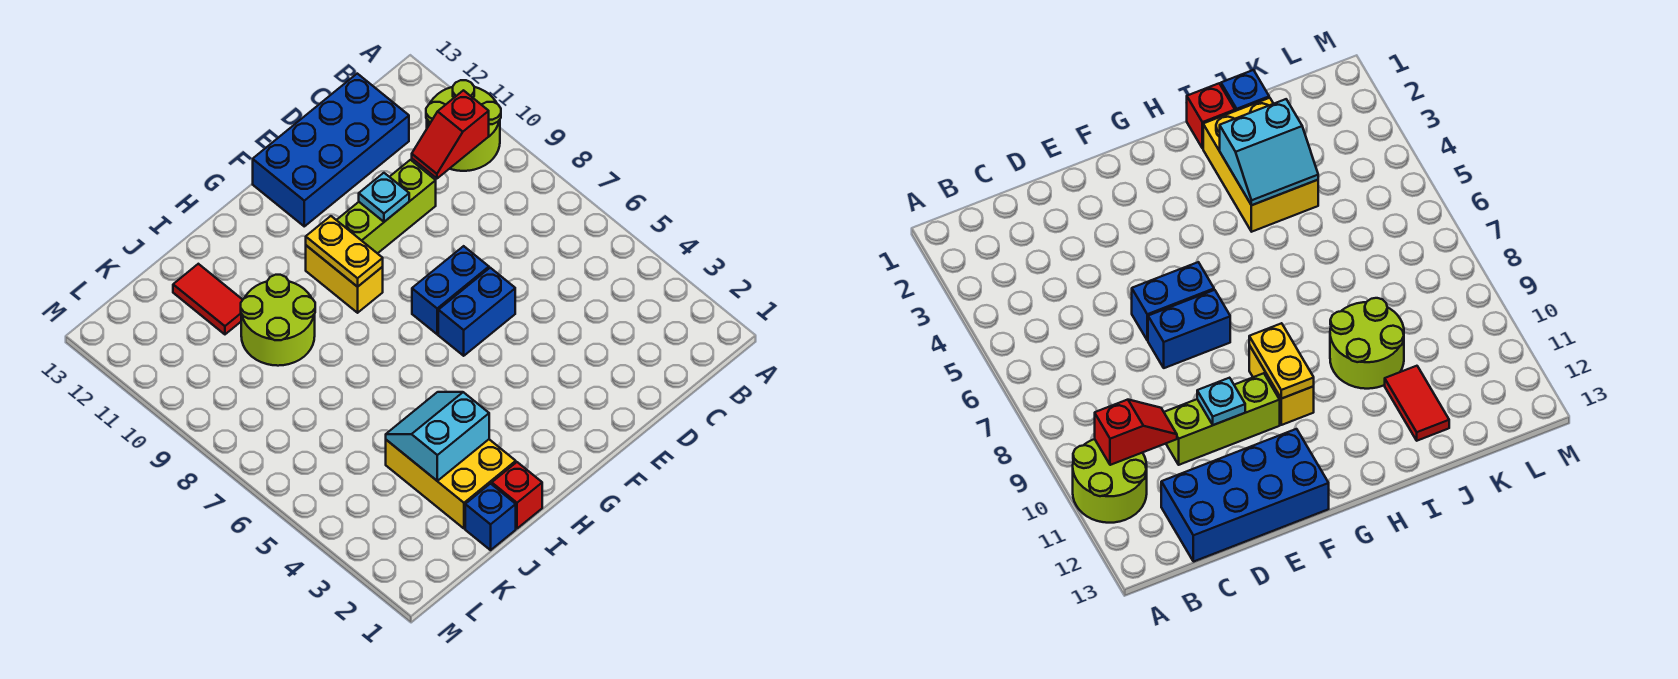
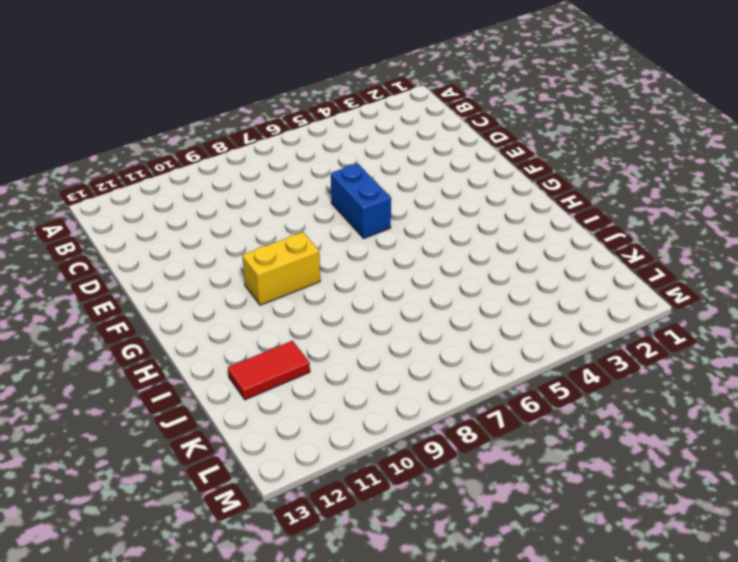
none -> lime round brick A10:B11 level 1
none -> blue brick C12:F13 level 1
none -> lime brick D10:F10 level 1

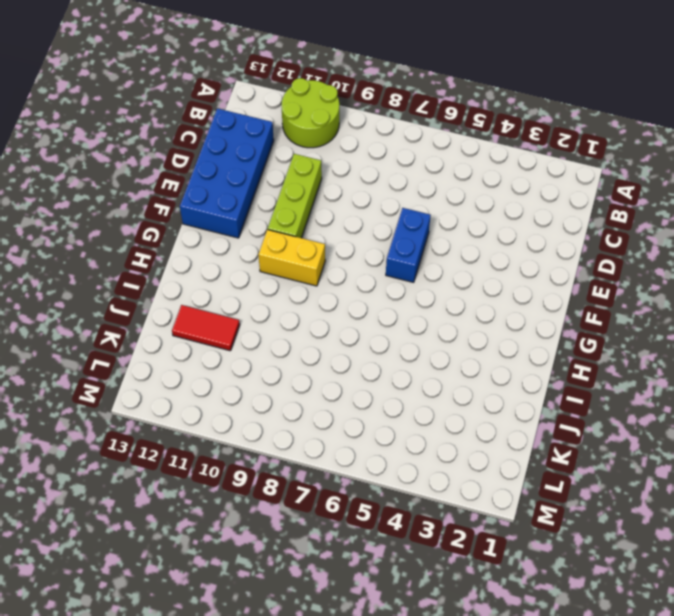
none -> blue brick E7:F7 level 1
none -> red brick I1 level 1
none -> yellow brick I2:J4 level 1

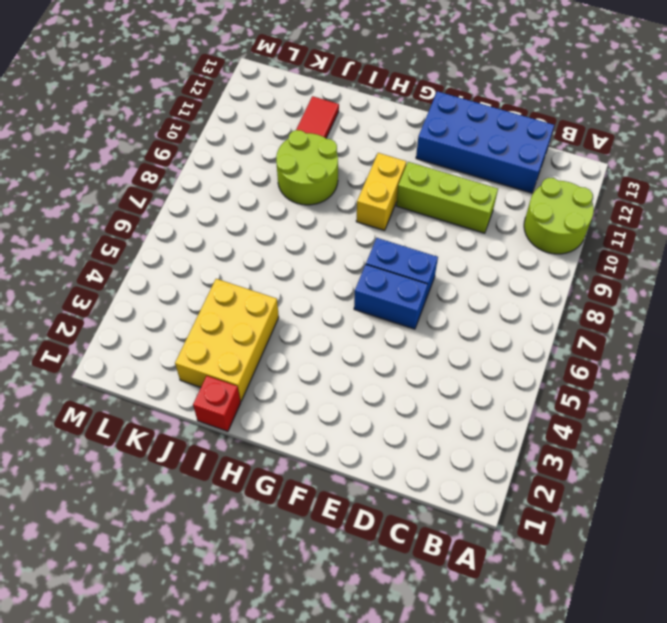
none -> blue brick J1 level 1
none -> red slope B10:C10 level 2 top B
none -> cyan plate E10 level 2

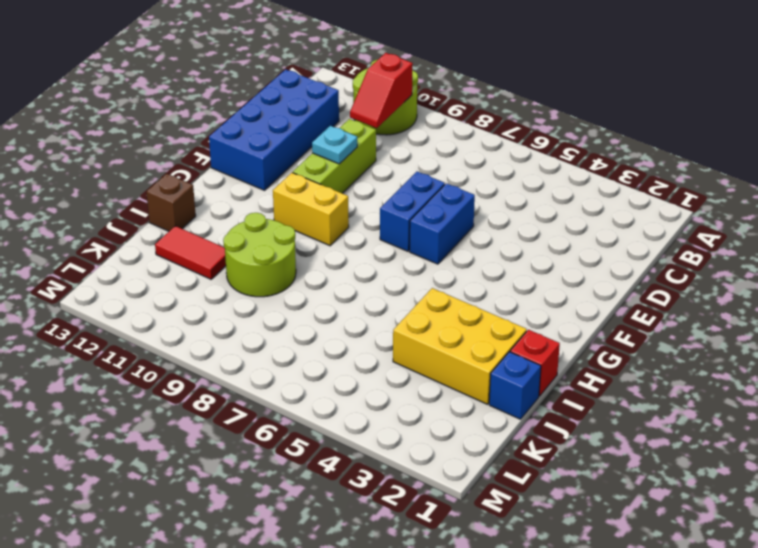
brown brick I13 level 1 -> none
none -> yellow plate G9:G10 level 2
none -> cyan slope I3:J4 level 2 top 3

